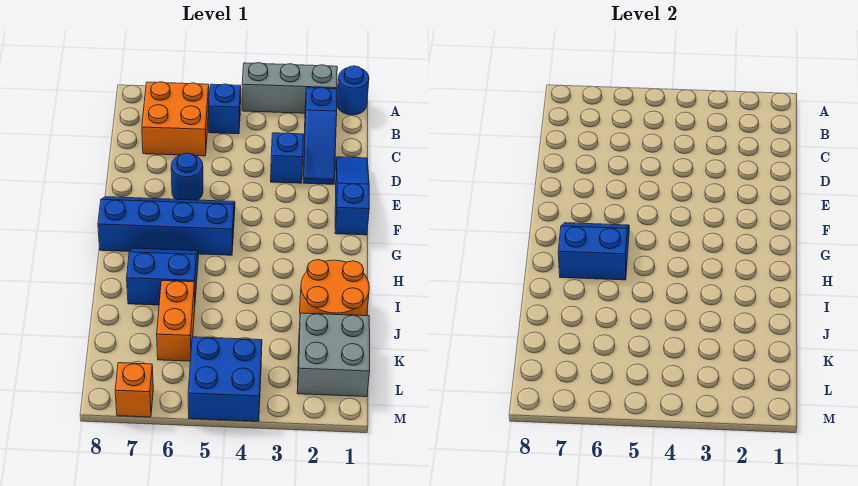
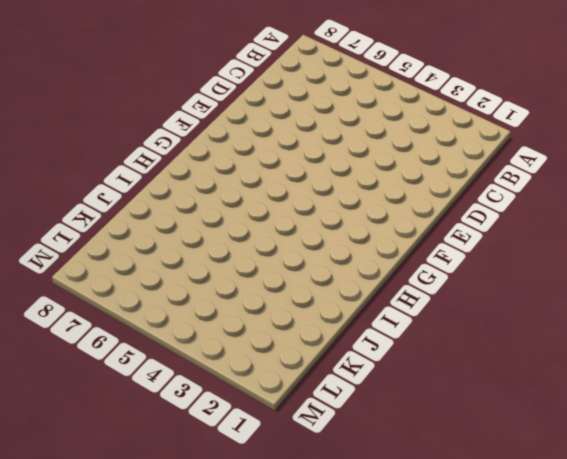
none -> blue round brick A1 level 1
none -> grey brick A2:A4 level 1
none -> blue slope B2:D2 level 1 top B

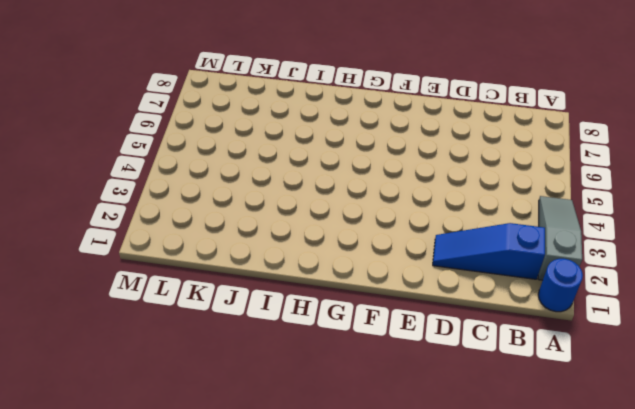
grey slope A2:A4 level 1 top 2 -> grey brick A2:A4 level 1
none -> blue brick B5 level 1
none -> orange brick B6:C7 level 1
none -> blue slope D1:F1 level 1 top F

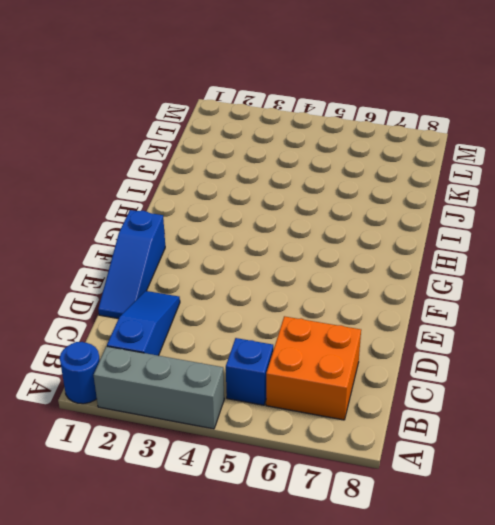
none -> blue brick D3 level 1
none -> blue round brick E6 level 1
none -> blue slope F5:G8 level 1 top G

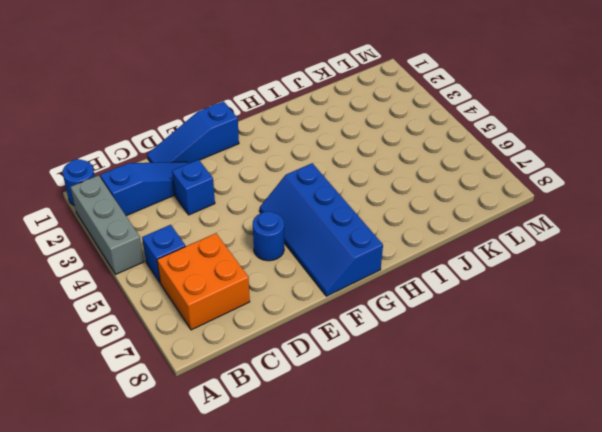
none -> blue slope H6:I7 level 1 top I
none -> orange round brick I1:J2 level 1
none -> orange brick J6:K6 level 1

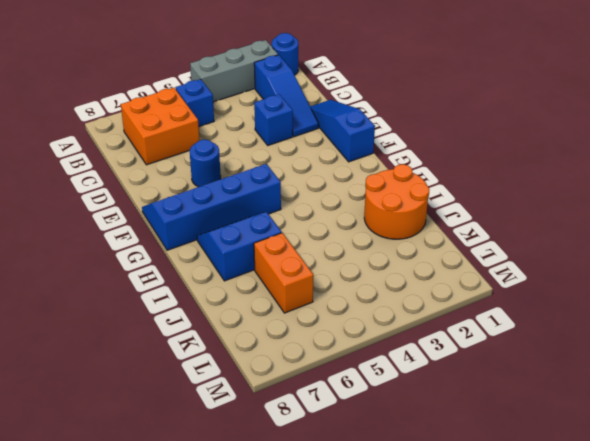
none -> grey brick K1:L2 level 1
none -> blue brick L4:M5 level 1
none -> orange brick M7 level 1

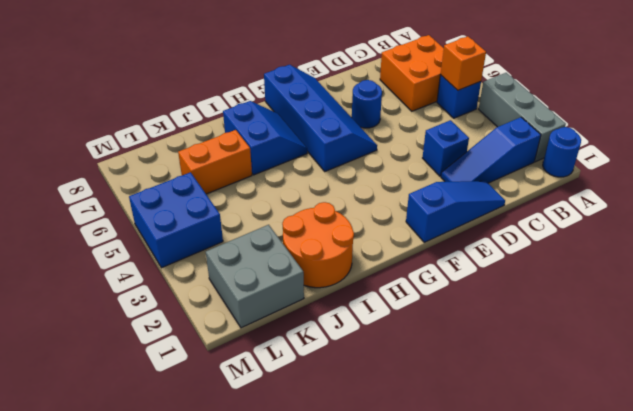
orange brick B5 level 2 -> orange brick M7 level 1
none -> blue slope G6:H7 level 2 top H

